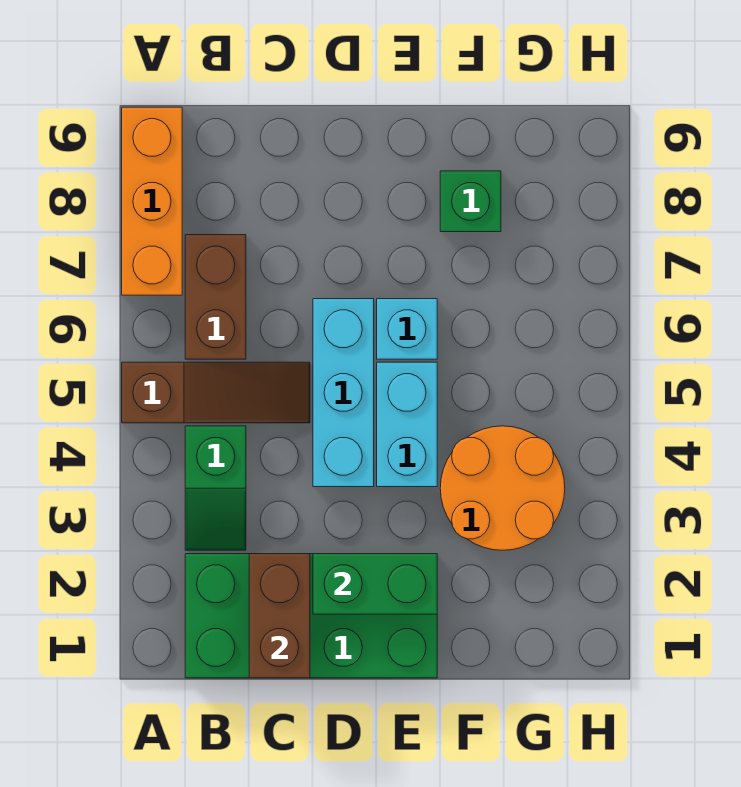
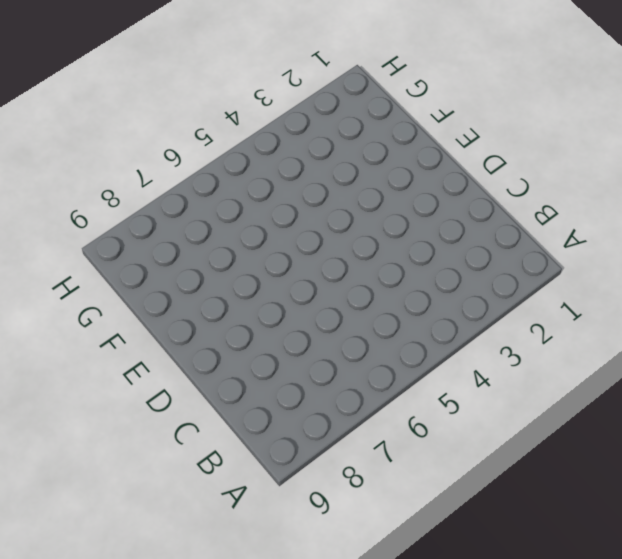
none -> brown slope A5:C5 level 1 top A
none -> orange brick A7:A9 level 1
none -> green brick B1:E2 level 1

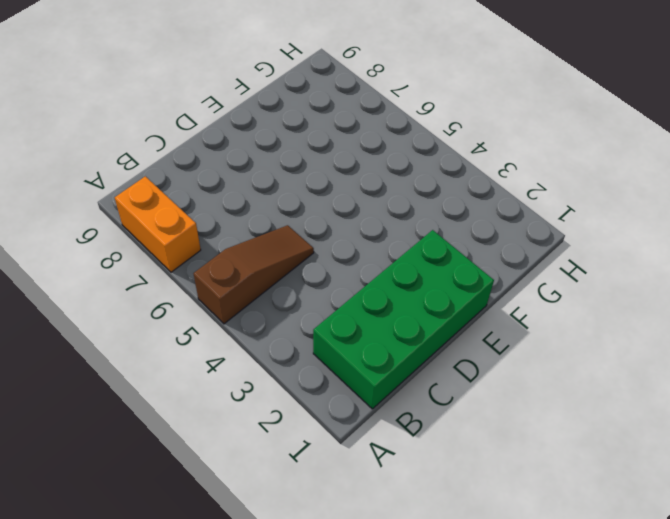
orange brick A7:A8 level 1 -> orange brick A7:A9 level 1
none -> green slope B3:B4 level 1 top 4
none -> brown brick B6:B7 level 1
none -> cyan brick D4:D6 level 1

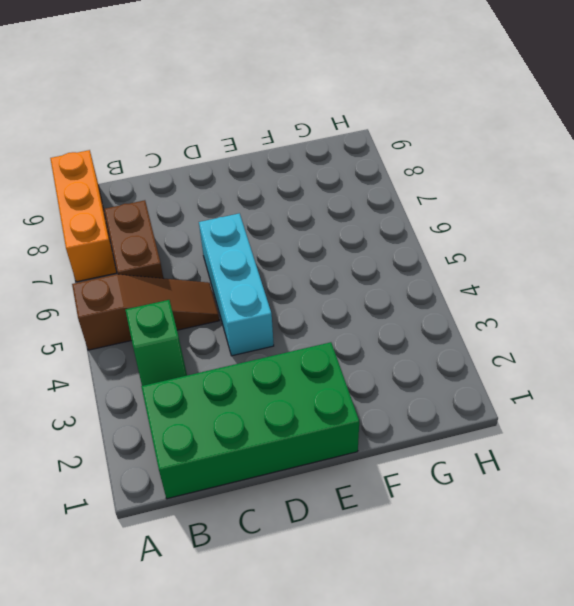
none -> cyan brick E4:E5 level 1
none -> cyan brick E6 level 1
none -> orange round brick F3:G4 level 1

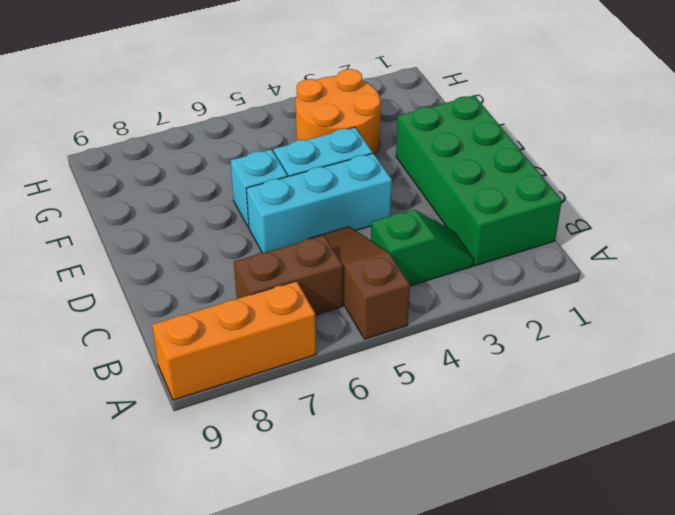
none -> green brick F8 level 1
none -> brown brick C1:C2 level 2
none -> green brick D2:E2 level 2

